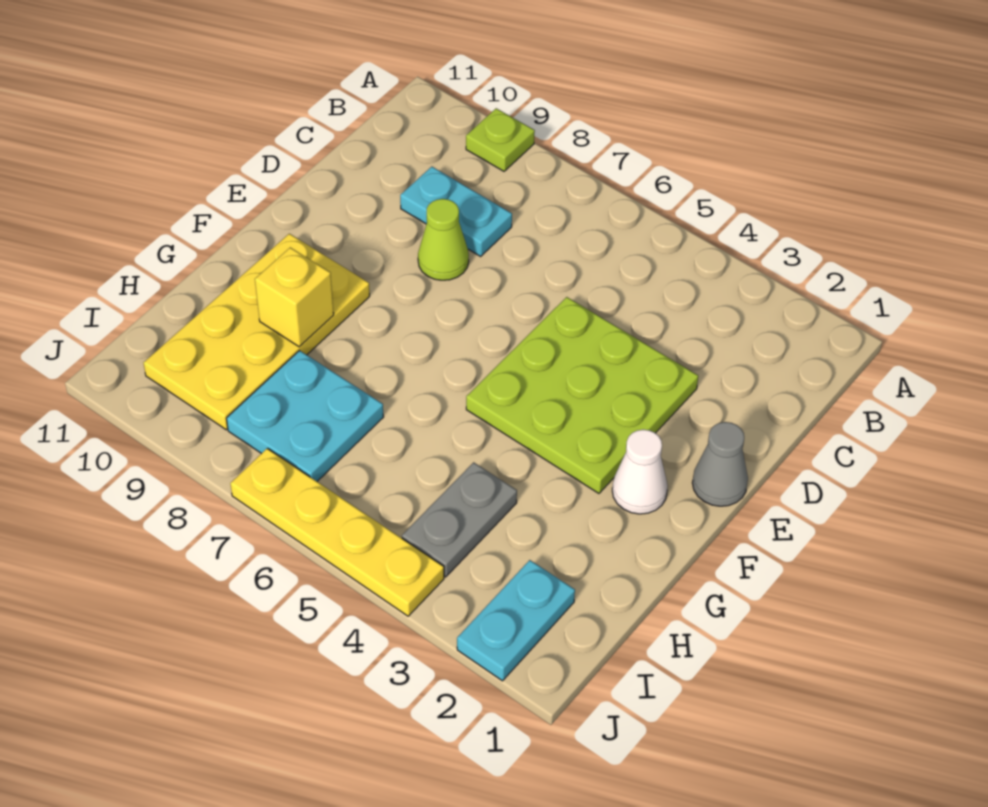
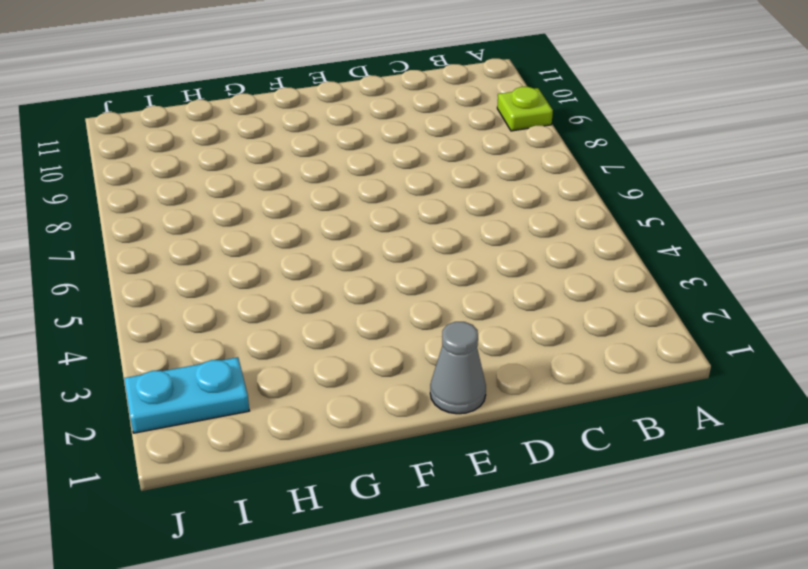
none -> cyan plate C8:C9 level 1
none -> lime plate D3:F5 level 1
none -> lime cone D8 level 1

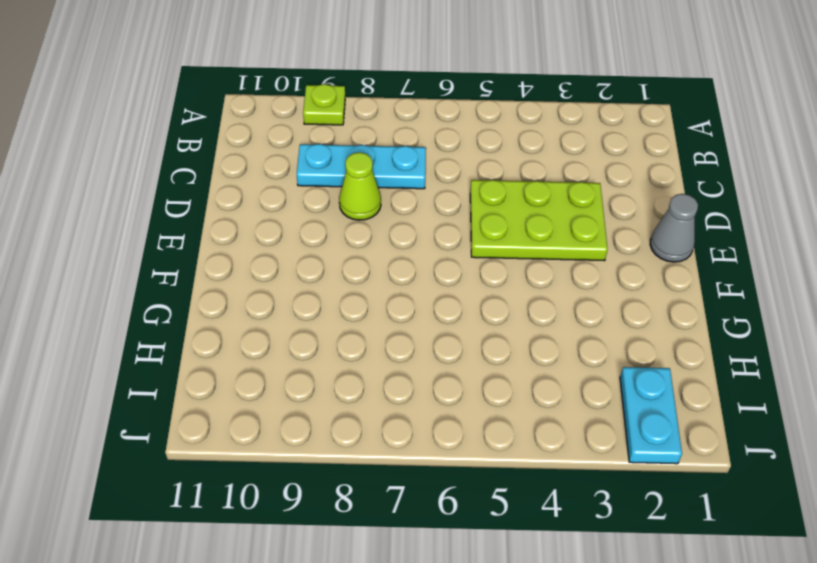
cyan plate C7:C9 level 1 -> cyan plate C8:C9 level 1
lime plate D3:E5 level 1 -> lime plate D3:F5 level 1
none -> white cone F2 level 1
none -> yellow plate F9:I10 level 1
none -> grey plate H4:I4 level 1

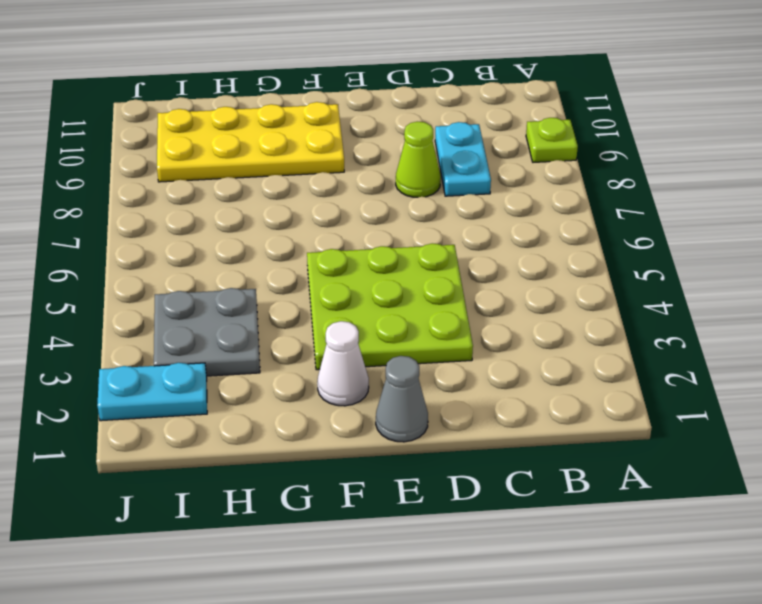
grey plate H3:I4 level 1 -> grey plate H4:I4 level 1
none -> cyan plate H7:I8 level 1
none -> yellow plate J4:J7 level 1
none -> yellow brick G9 level 2

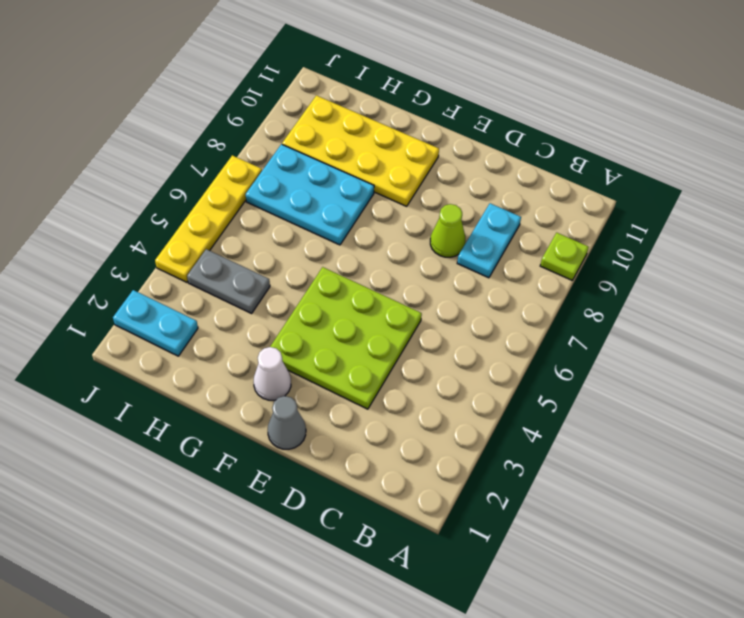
cyan plate G7:I8 level 1 -> cyan plate H7:I8 level 1
none -> yellow brick G9 level 2

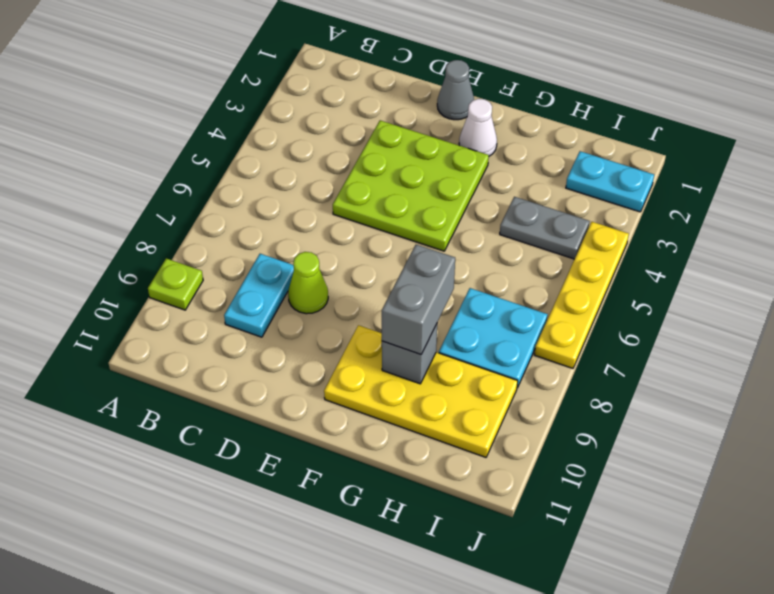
grey brick G8:G9 level 3 -> none
grey brick G9 level 2 -> yellow brick G9 level 2

